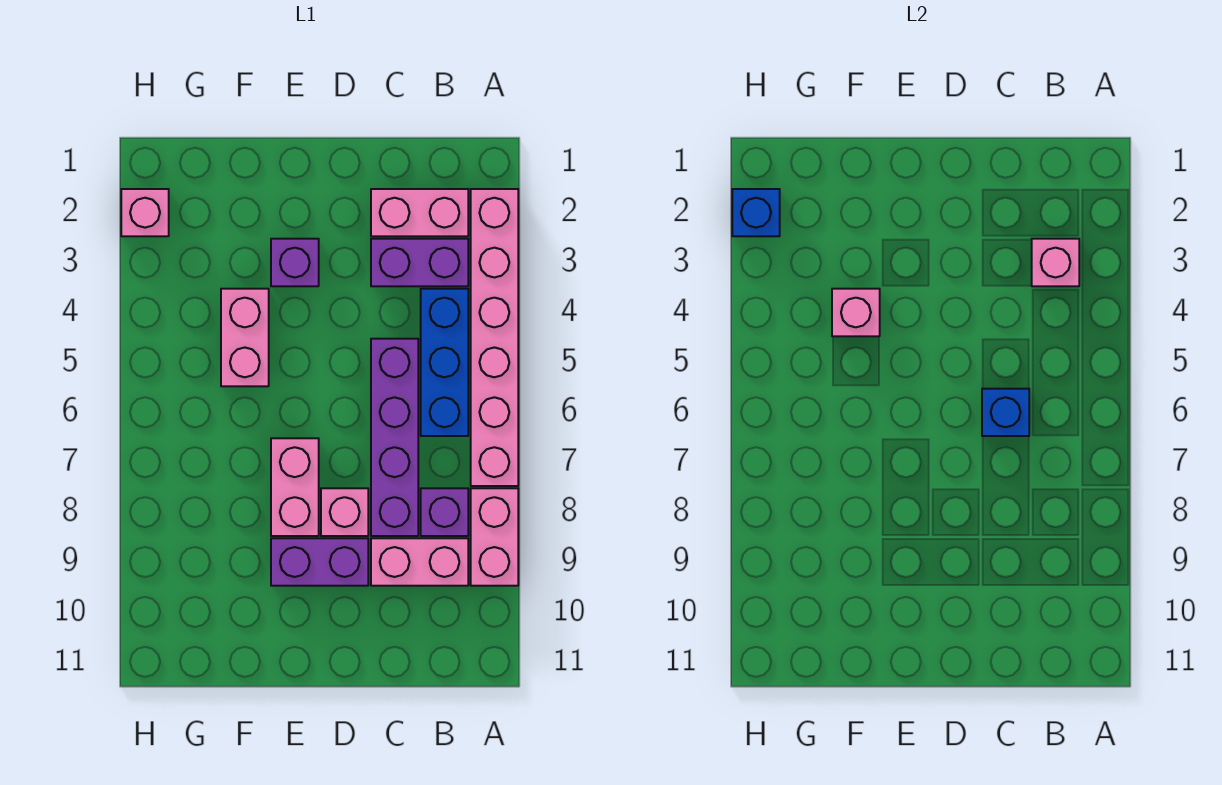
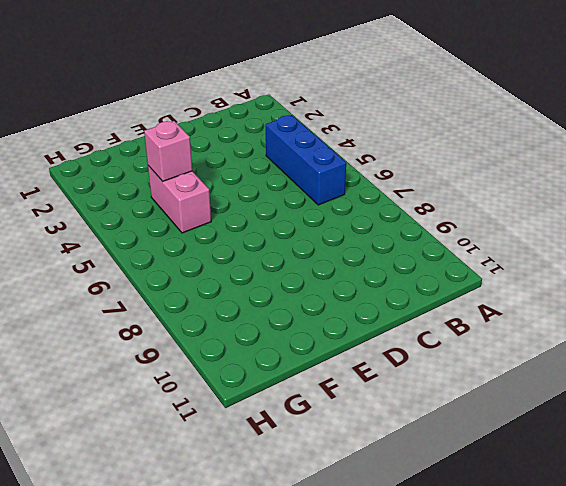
none -> pink brick A2:A7 level 1
none -> pink brick A8:A9 level 1
none -> pink brick B2:C2 level 1

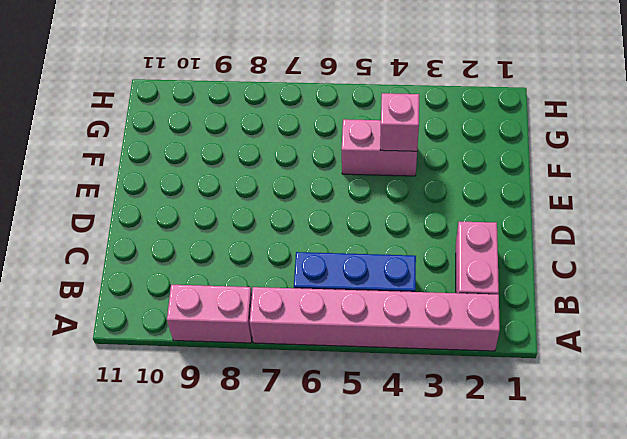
none -> purple brick B3:C3 level 1
none -> purple brick B8 level 1
none -> pink brick B9:C9 level 1

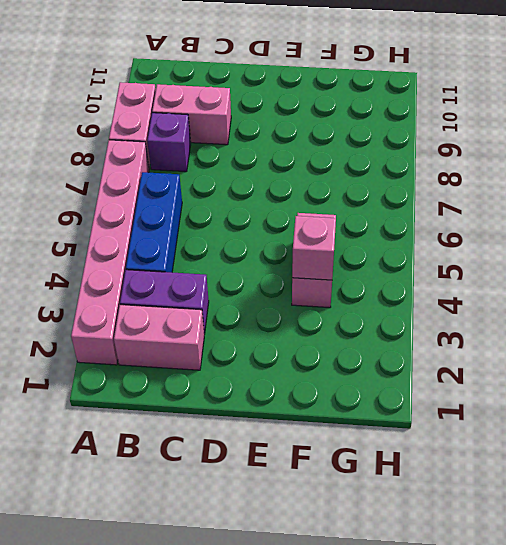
none -> purple brick C5:C8 level 1
none -> pink brick D8 level 1
none -> purple brick D9:E9 level 1

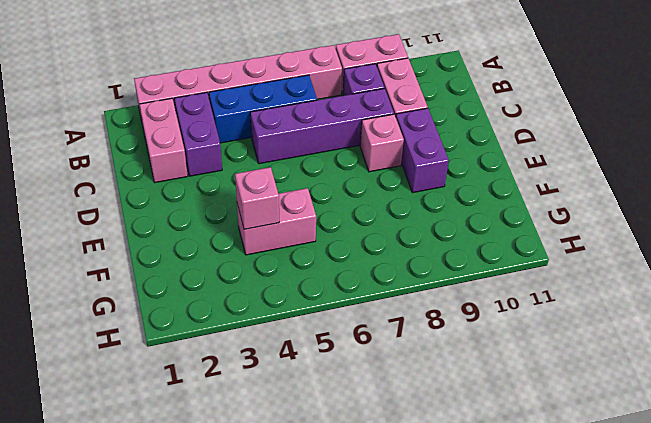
none -> purple brick E3 level 1
none -> pink brick E7:E8 level 1
none -> pink brick H2 level 1

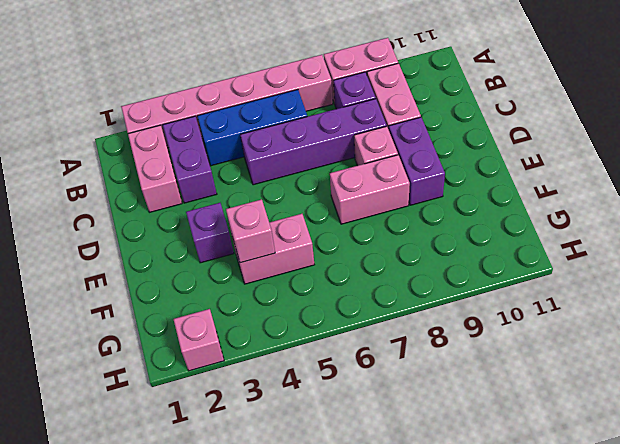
none -> pink brick B3 level 2
none -> blue brick C6 level 2
none -> blue brick H2 level 2

